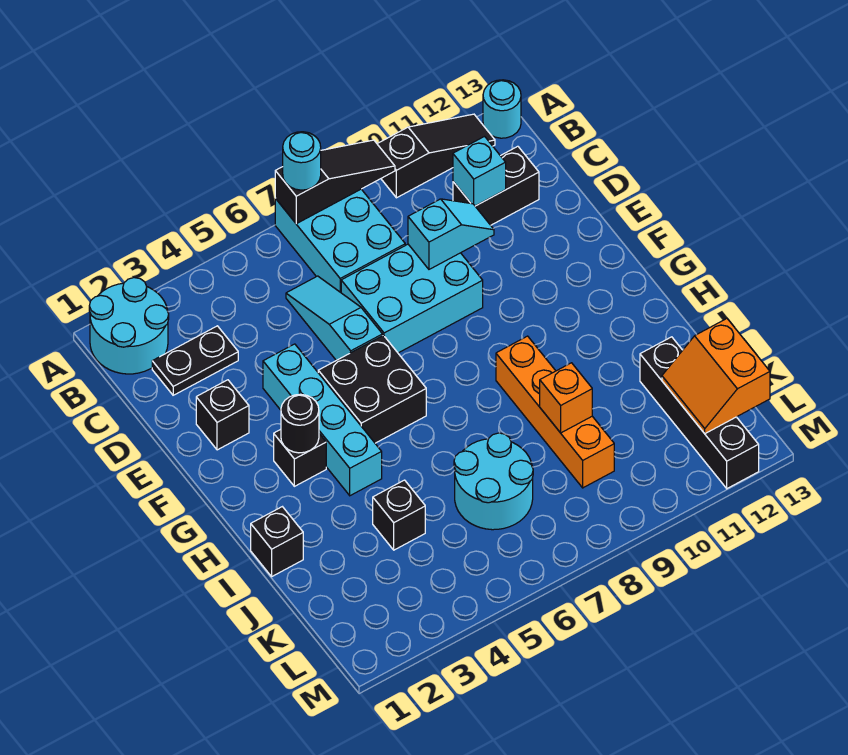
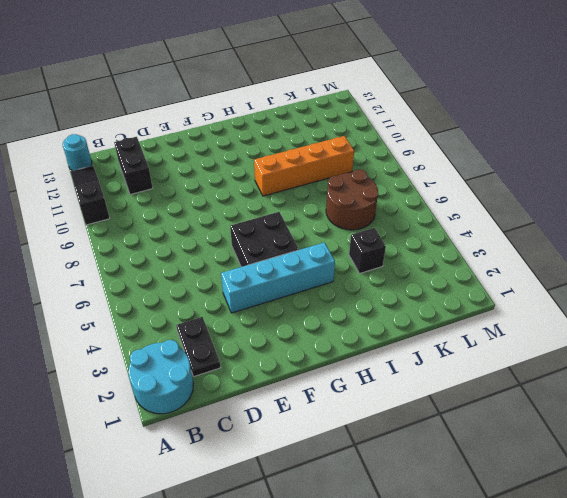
brown round brick J6:K7 level 1 -> cyan round brick J6:K7 level 1
none -> cyan brick A7:C8 level 1
none -> cyan slope C6:E6 level 1 top E
none -> cyan brick D7:E9 level 1

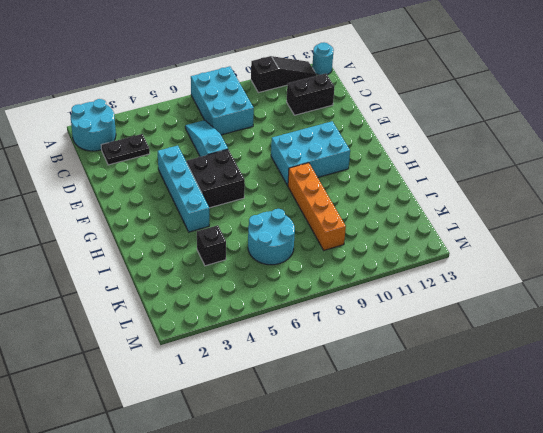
cyan brick F9:G11 level 1 -> cyan brick D7:E9 level 1
none -> black brick E2 level 1
none -> black brick G3 level 1
none -> black brick I1 level 1

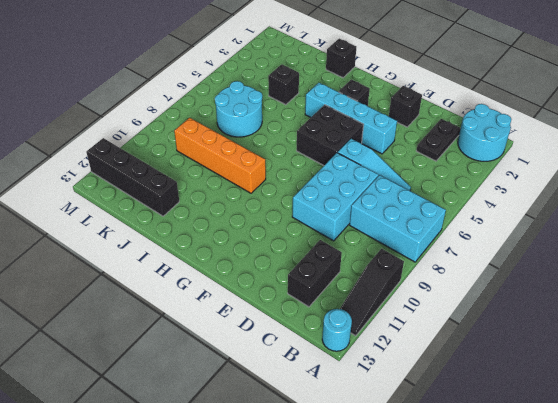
none -> black slope A7:A9 level 2 top 7
none -> cyan brick C11 level 2
none -> cyan slope D9:D10 level 2 top 9

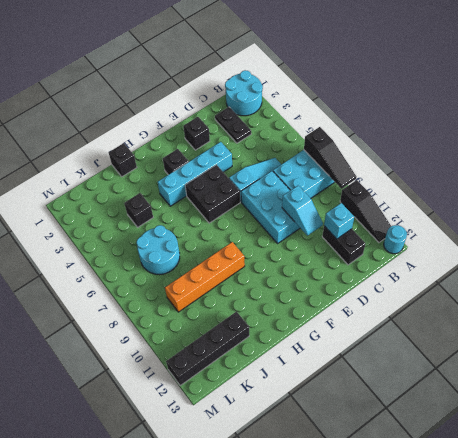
none -> black round brick G3 level 2
none -> orange brick J9 level 2
none -> orange slope K12:L13 level 2 top 13

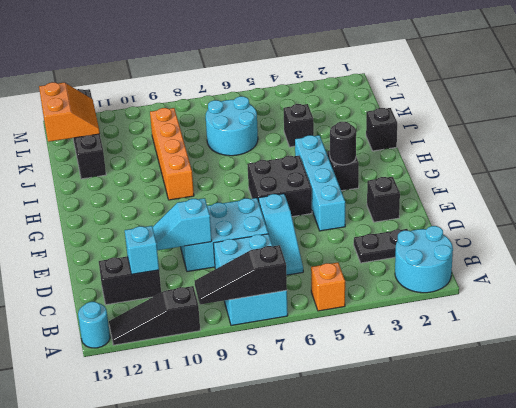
orange brick A5 level 1 -> orange brick J9 level 2
none -> cyan round brick A7 level 3

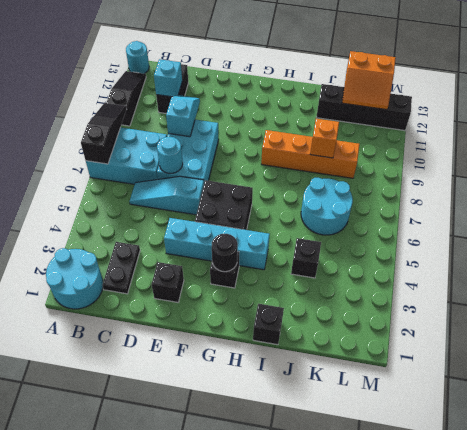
cyan round brick D7 level 2 -> cyan round brick A7 level 3

